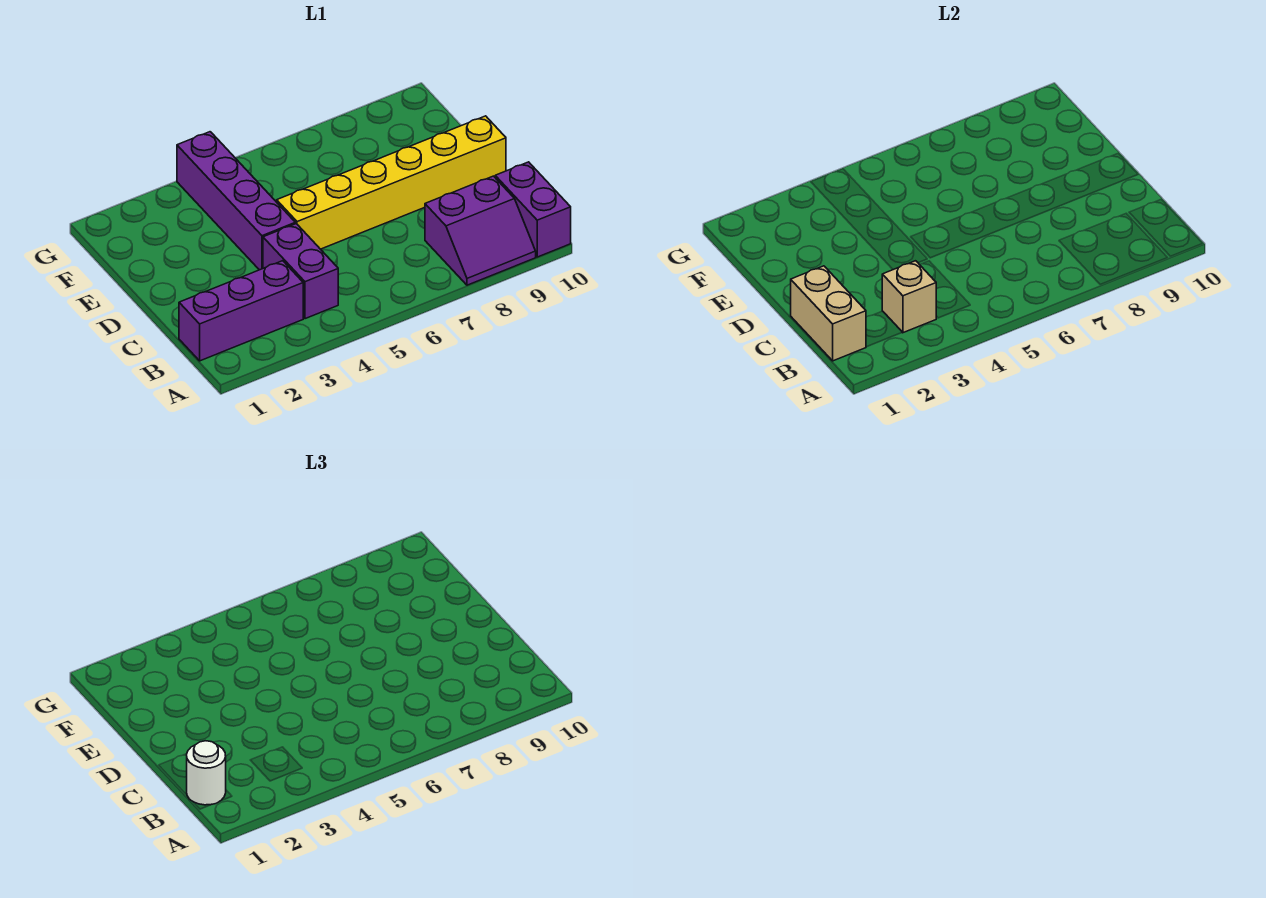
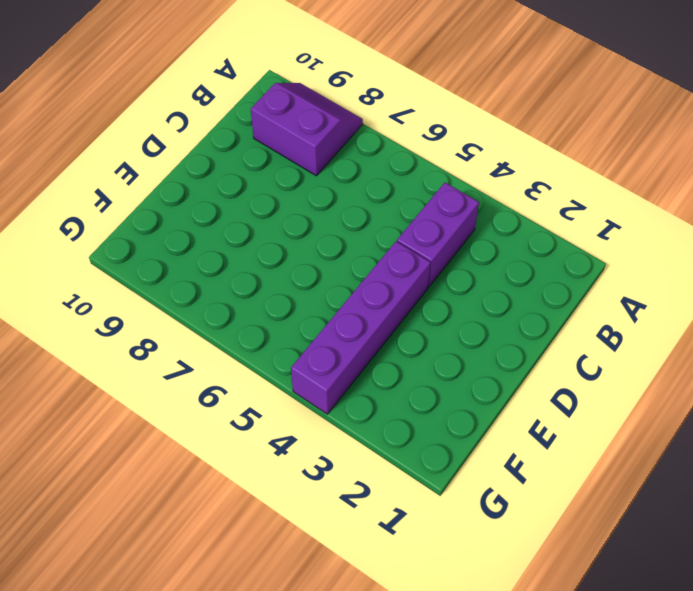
none -> purple brick A10:B10 level 1
none -> purple brick B1:B3 level 1

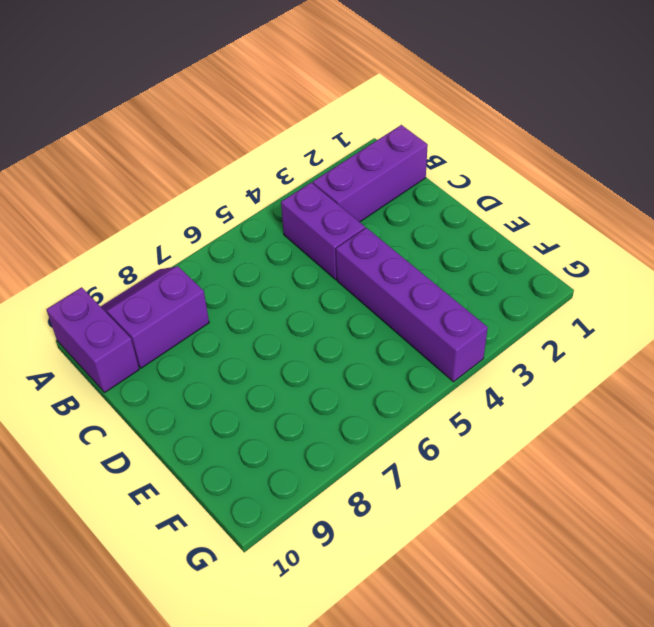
none -> yellow brick D5:D10 level 1
none -> tan brick B1:C1 level 2

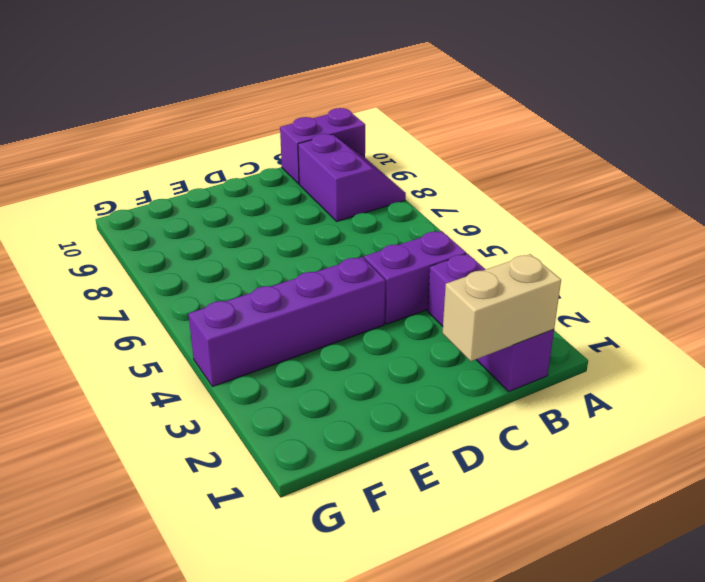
none -> yellow brick D5:D10 level 1
none -> tan brick B3 level 2

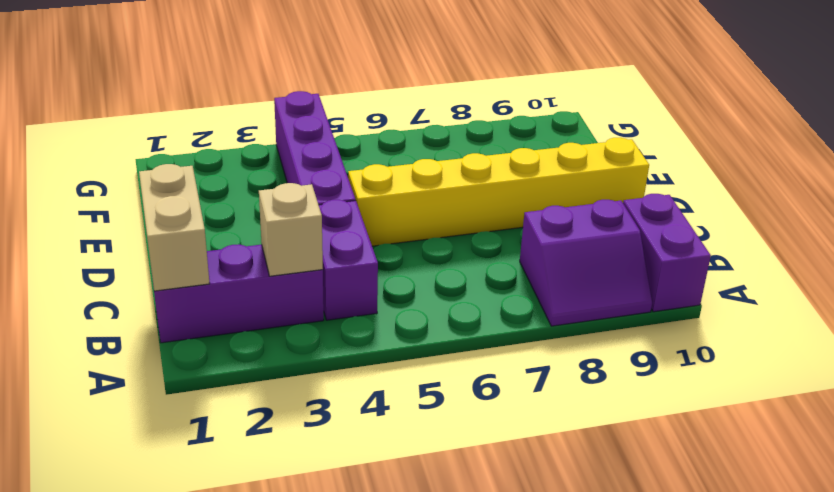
none -> white round brick B1 level 3

